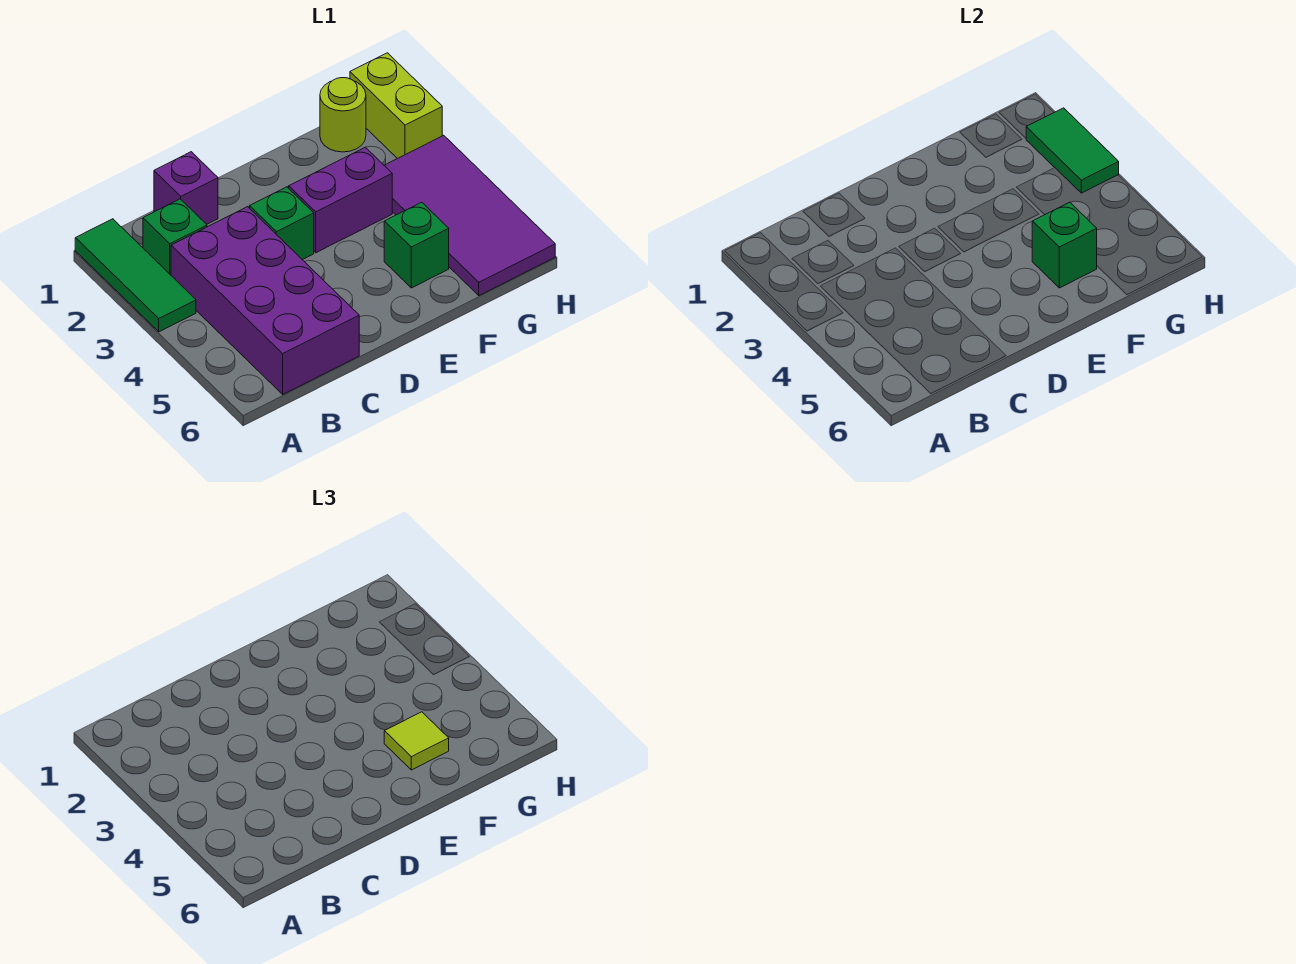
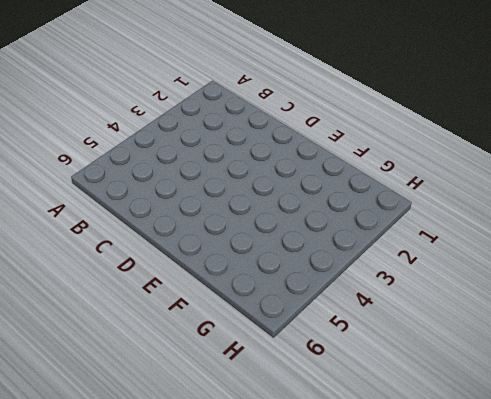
none -> green tile A1:A3 level 1
none -> green brick B2 level 1
none -> purple brick B3:C6 level 1

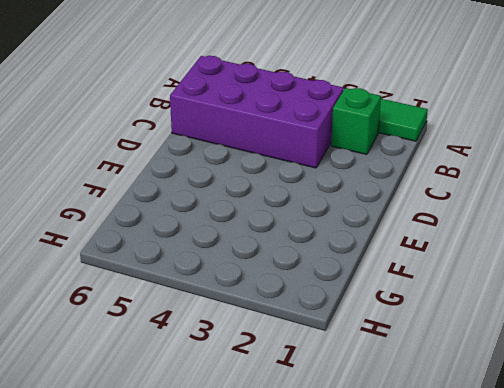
none -> purple brick C1 level 1
none -> green brick D3 level 1
none -> purple brick E3:F3 level 1

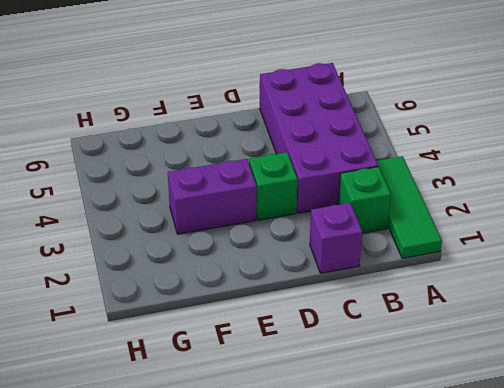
none -> green brick F5 level 1
none -> lime round brick G1 level 1
none -> purple tile G3:H6 level 1

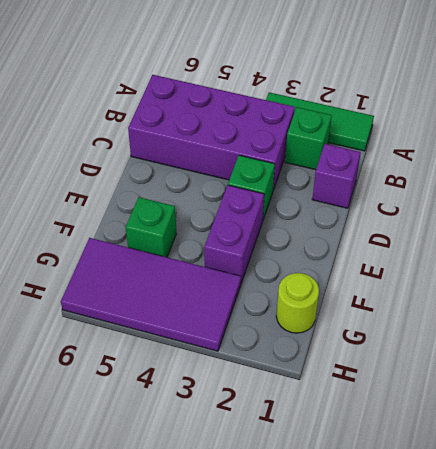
none -> lime brick H1:H2 level 1
none -> green brick F5 level 2
none -> green tile H2:H3 level 2

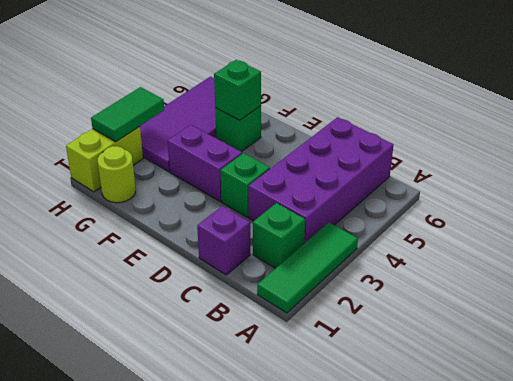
none -> lime tile F5 level 3

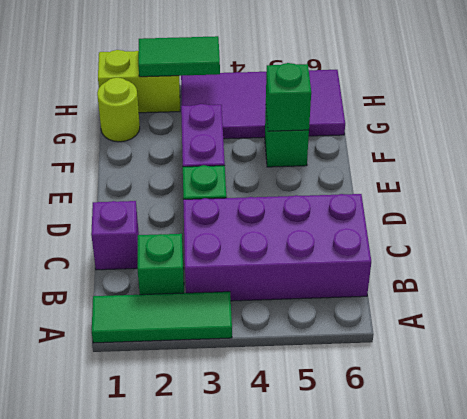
none -> lime tile F5 level 3

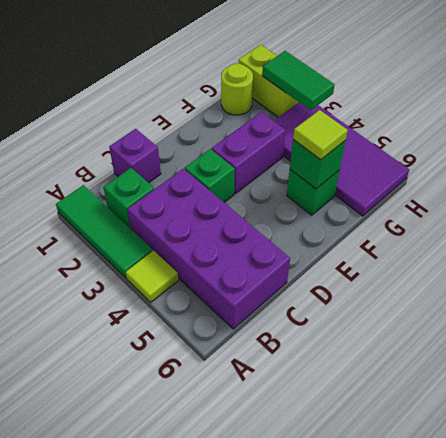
lime tile A4 level 1 -> none

